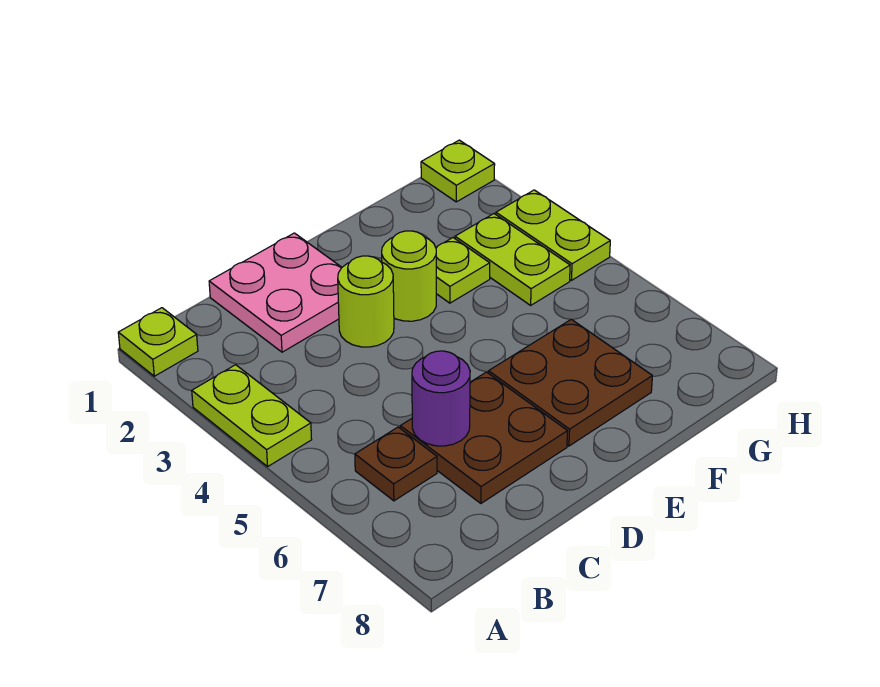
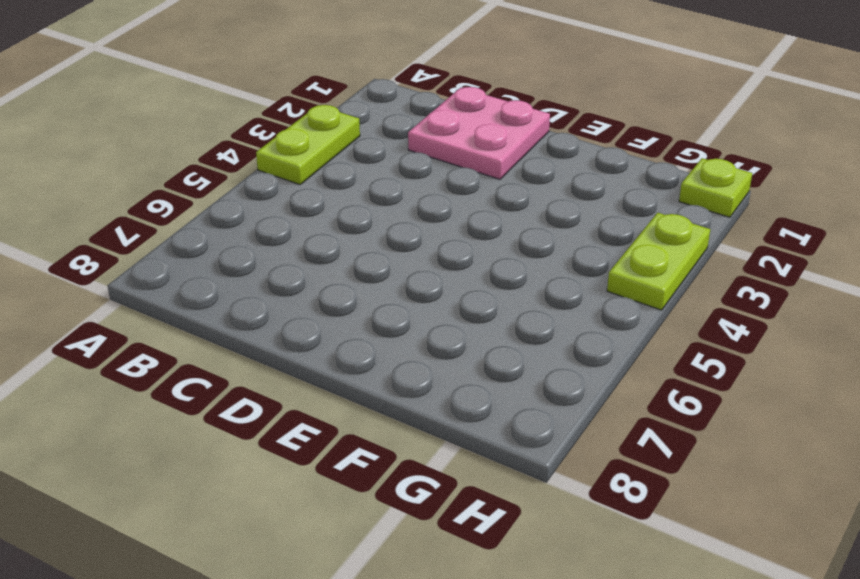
none -> lime plate A1 level 1
none -> brown plate B6 level 1
none -> brown plate C6:D7 level 1

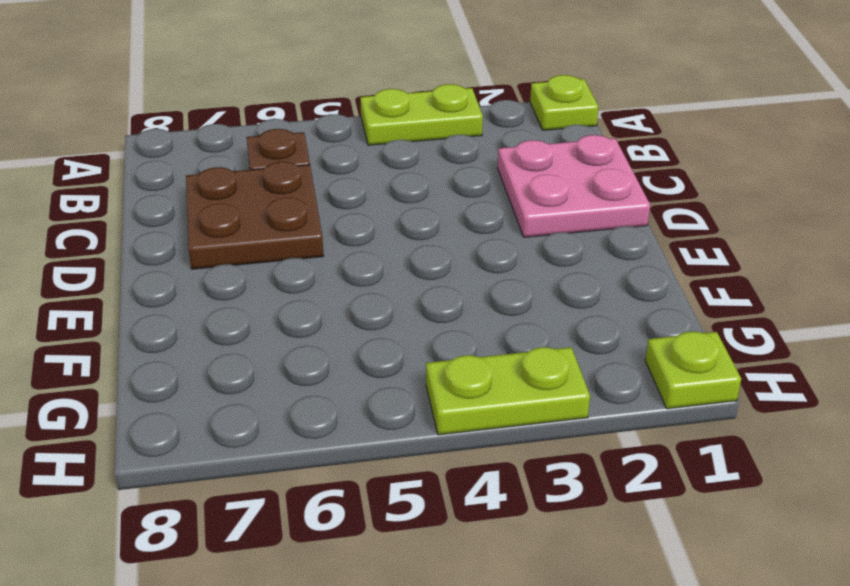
none -> lime round brick D3 level 1
none -> lime round brick E3 level 1
none -> brown plate E6:F7 level 1

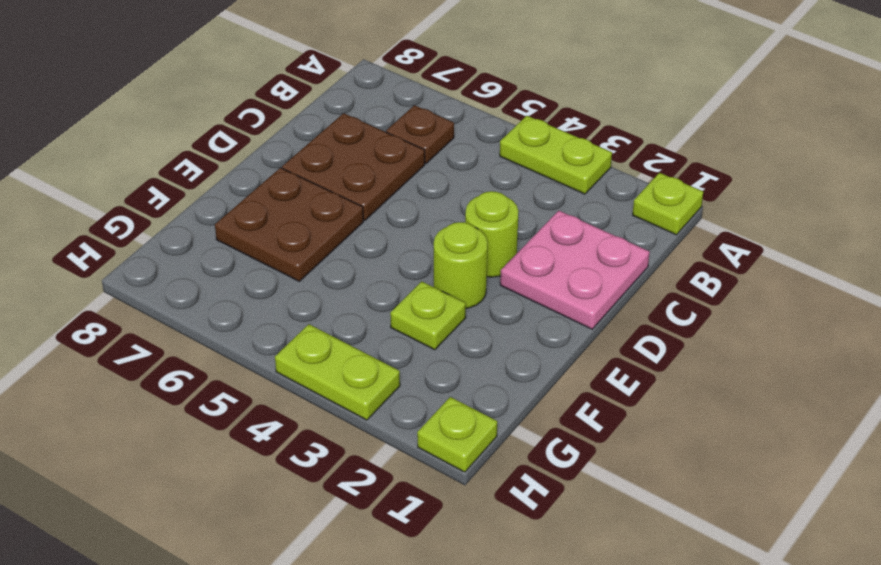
none -> lime plate G3:G4 level 1
none -> purple round brick C6 level 2

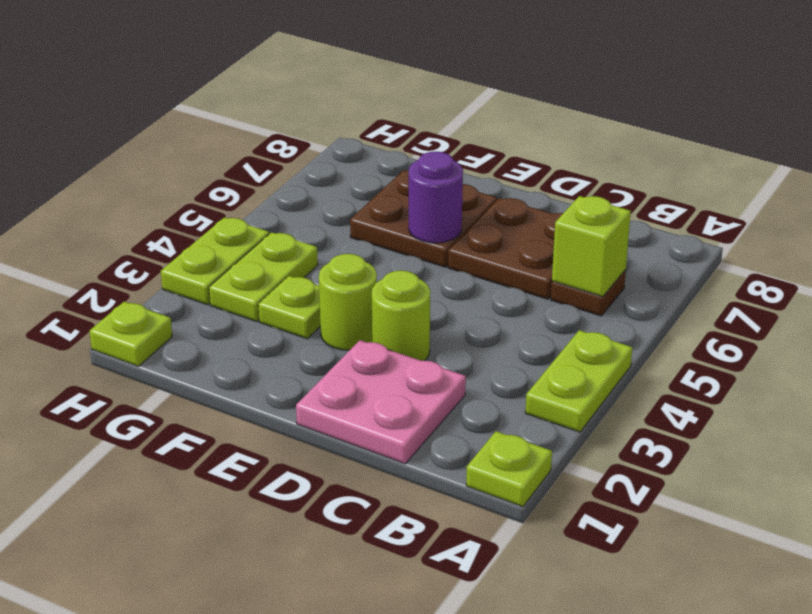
lime brick B6 level 2 -> none
purple round brick E6 level 2 -> purple round brick C6 level 2

